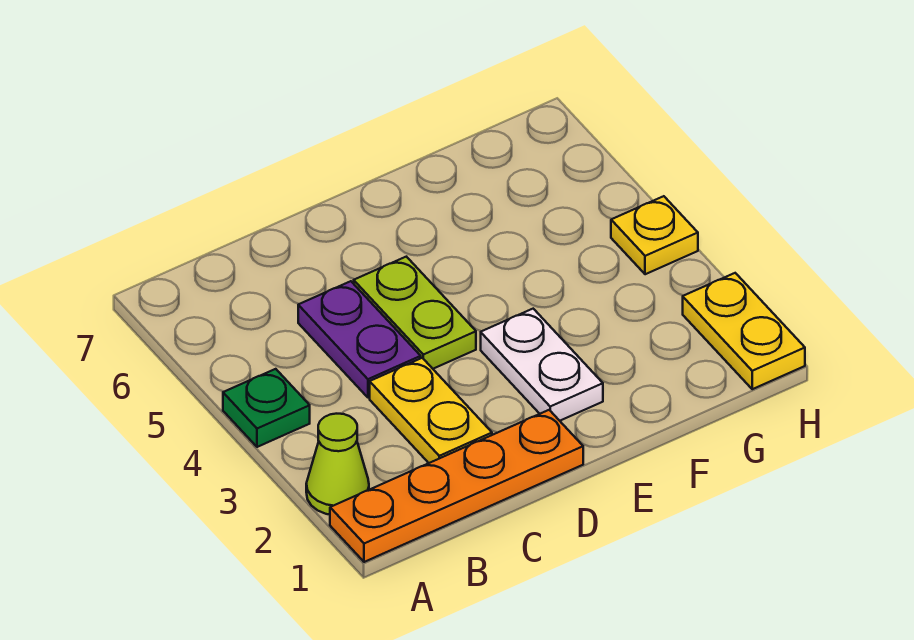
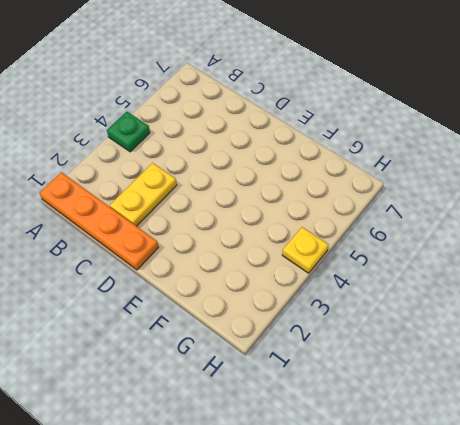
none -> lime cone A2 level 1
none -> purple plate C4:C5 level 1

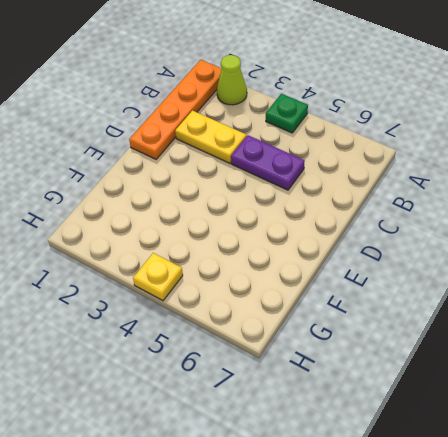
none -> lime plate D4:D5 level 1
none -> white plate E2:E3 level 1

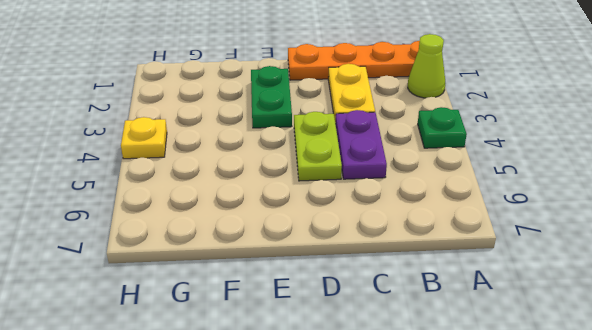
green plate E2:E3 level 1 -> white plate E2:E3 level 1
none -> yellow plate H1:H2 level 1

